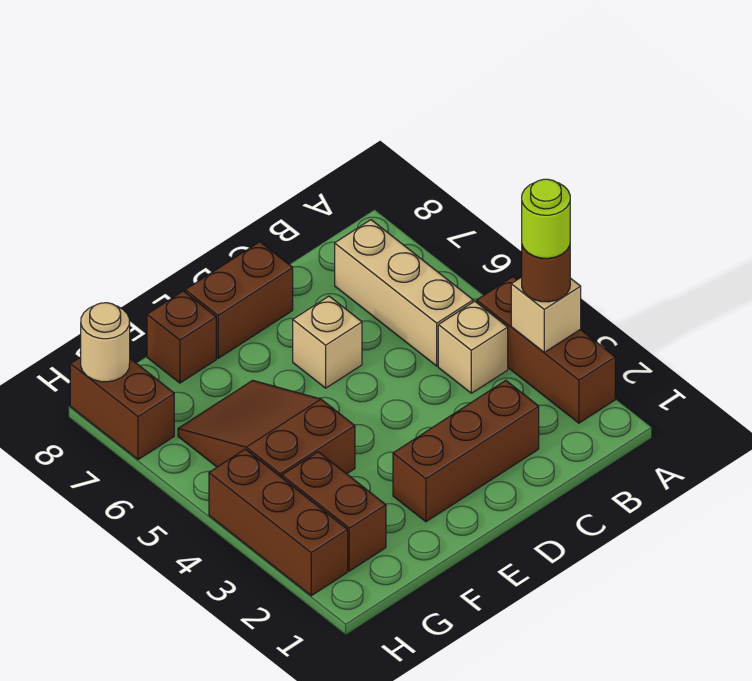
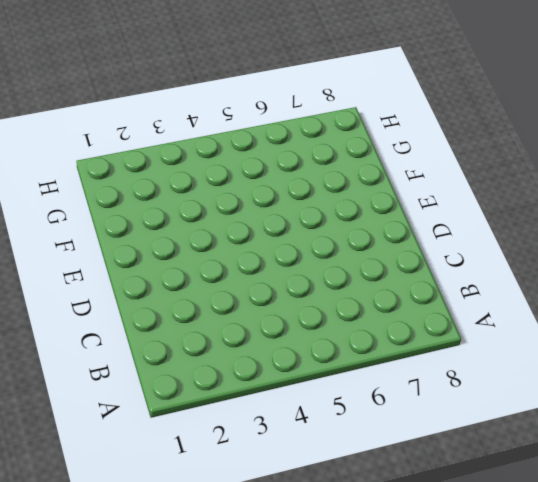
none -> brown brick A2:A4 level 1
none -> tan brick B4 level 1
none -> tan brick B5:B7 level 1

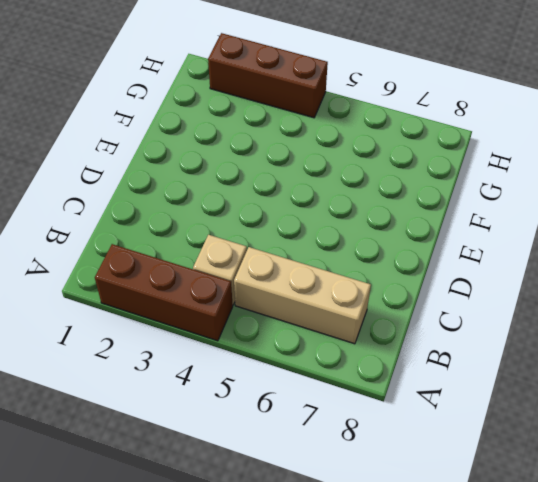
none -> brown brick C2:E2 level 1
none -> tan brick D6 level 1
none -> brown brick D8:E8 level 1

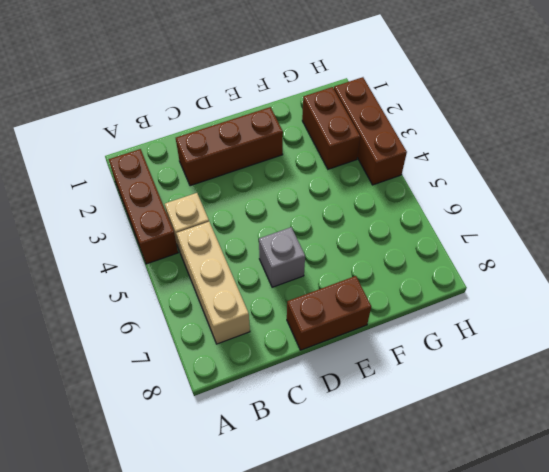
grey brick D6 level 1 -> tan brick D6 level 1
none -> brown slope F4:G6 level 1 top 4
none -> brown brick F8 level 1
none -> brown brick H7:H8 level 1

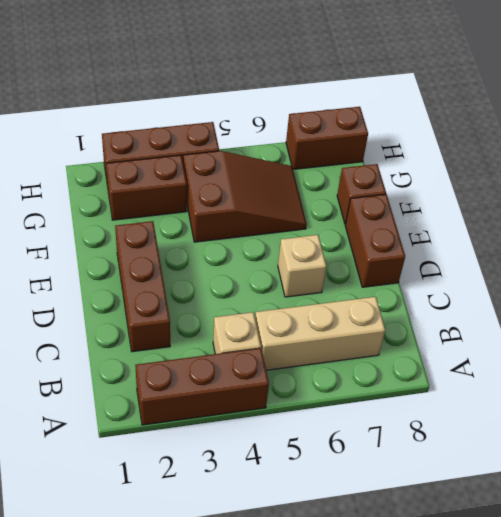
none -> tan brick A3 level 2
none -> tan round brick H8 level 2
none -> brown round brick A3 level 3

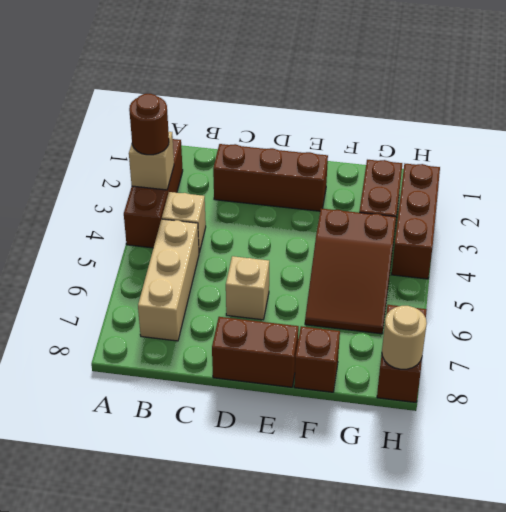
none -> lime round brick A3 level 4

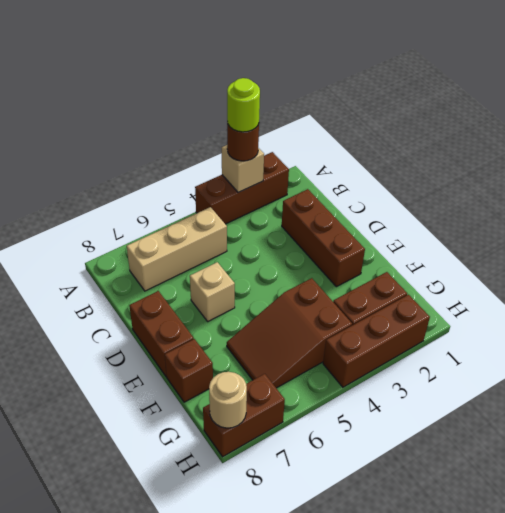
none -> tan brick B4 level 1

